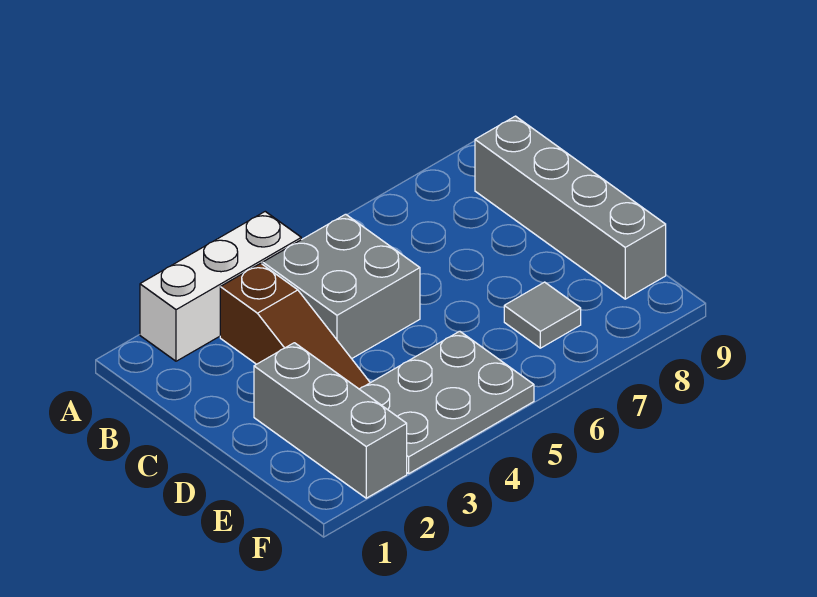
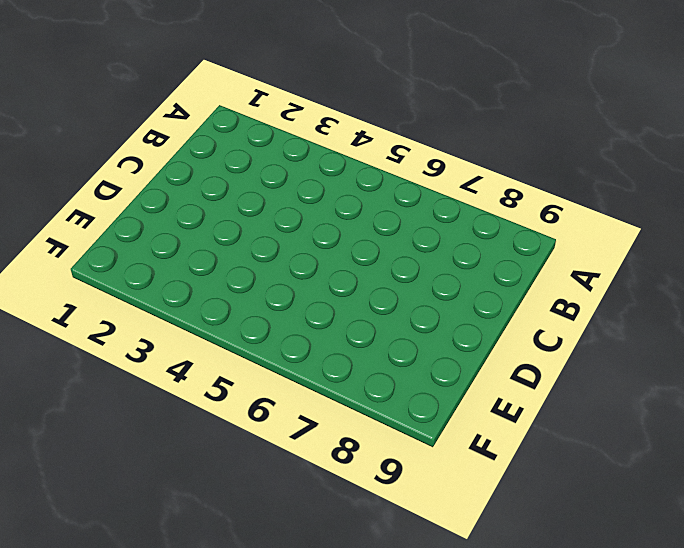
none -> white brick A2:A4 level 1
none -> brown slope B3:D3 level 1 top B

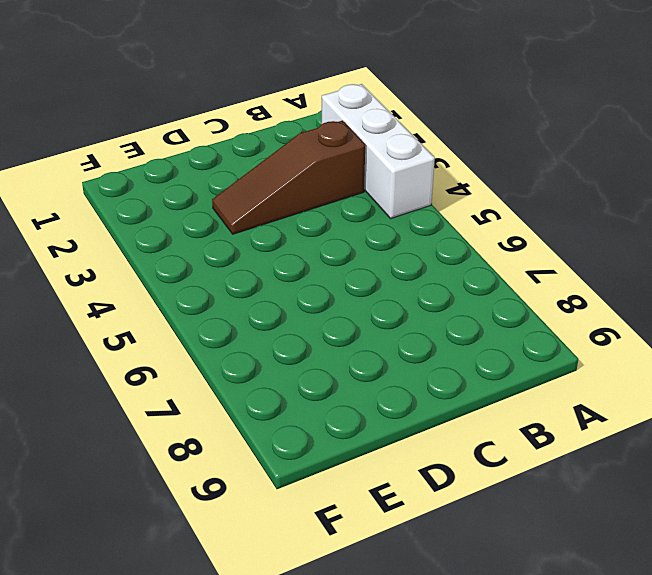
none -> grey brick B4:C5 level 1
none -> grey brick B9:E9 level 1

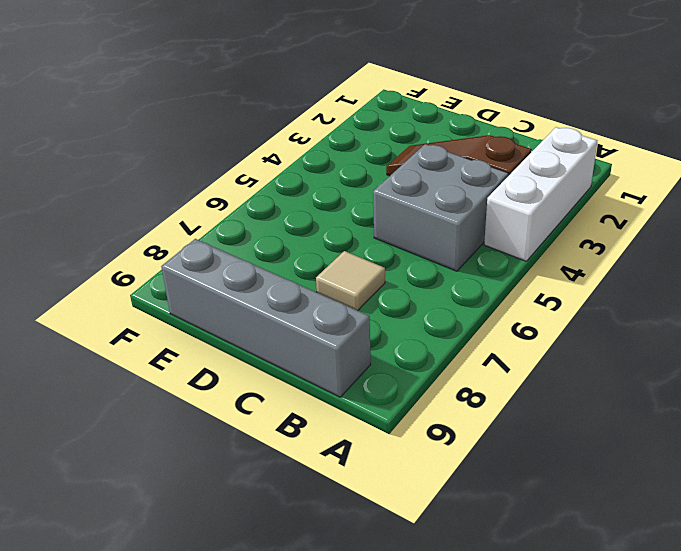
tan tile C7 level 1 -> none
none -> grey brick D2:F2 level 1
none -> grey plate E3:F5 level 1

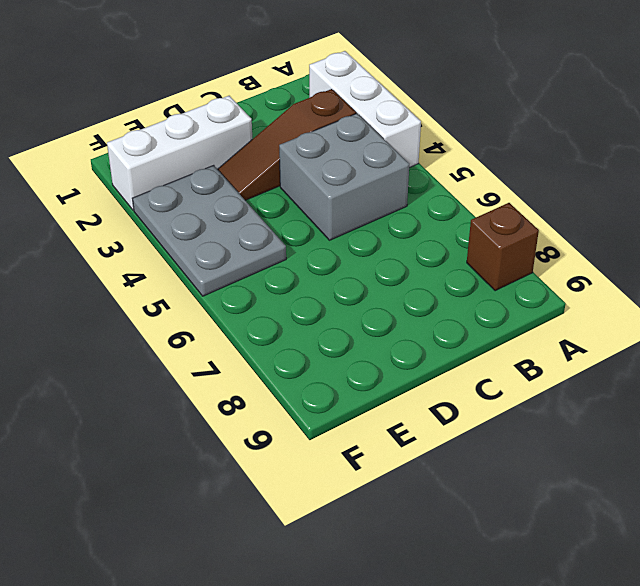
brown brick A8 level 1 -> none
white brick D2:F2 level 1 -> grey brick D2:F2 level 1
none -> grey brick B9:E9 level 1
none -> grey tile E7 level 1

